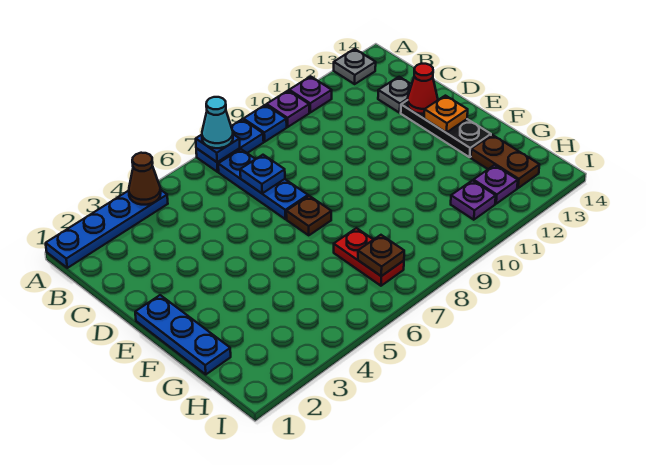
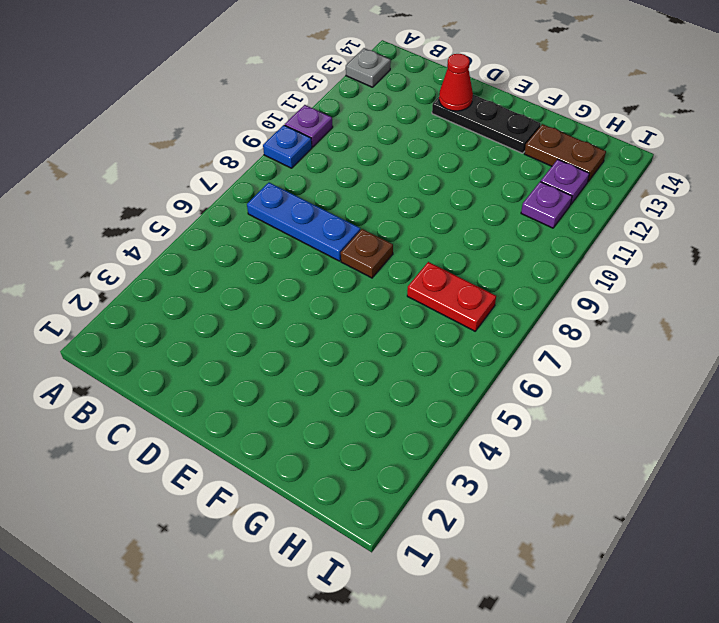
none -> blue plate A1:A4 level 1
none -> blue plate A7:A8 level 1
none -> purple plate A11 level 1

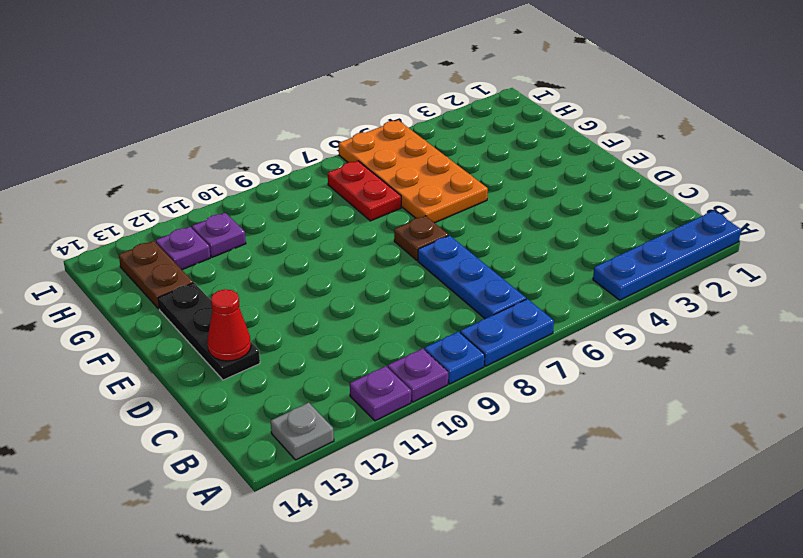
orange plate F5:I6 level 1 -> none
none -> grey plate C13 level 1
none -> blue plate E1:G1 level 1
none -> brown cone A4 level 2

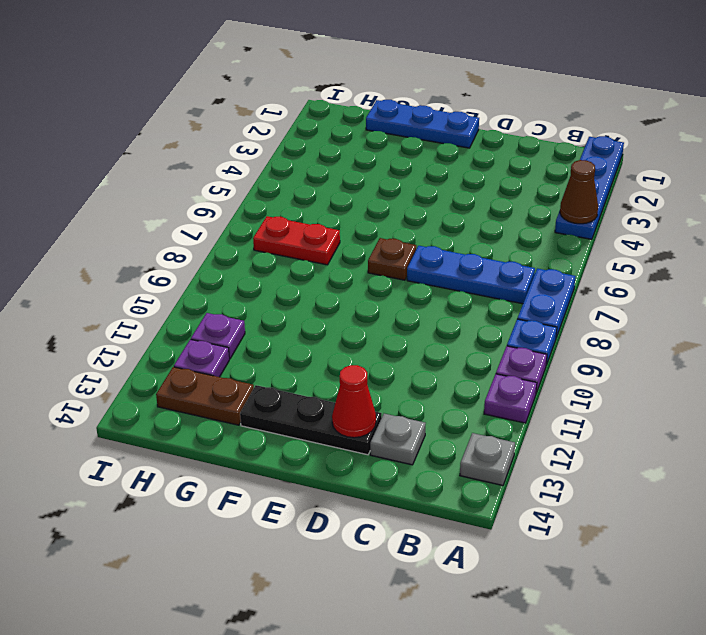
none -> blue plate A7 level 2
none -> blue plate C7 level 2
none -> orange plate E13 level 2

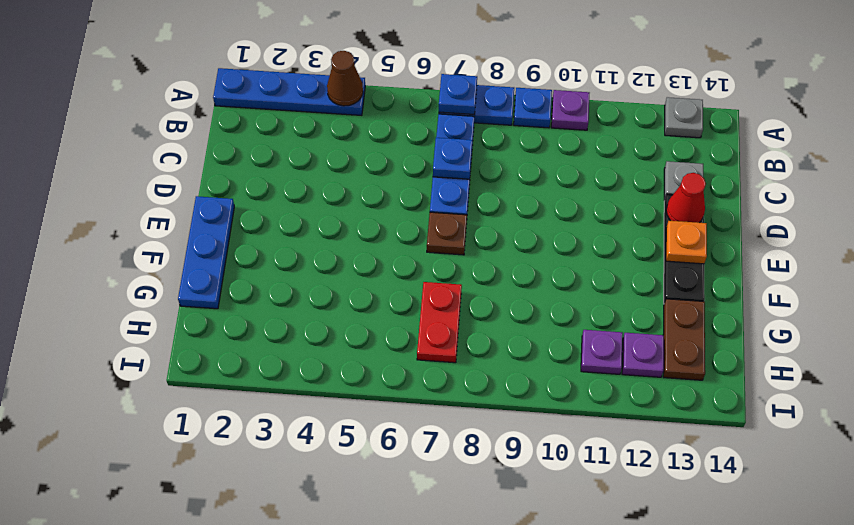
none -> purple plate A11 level 1
none -> brown plate H7 level 2
none -> cyan cone A7 level 3

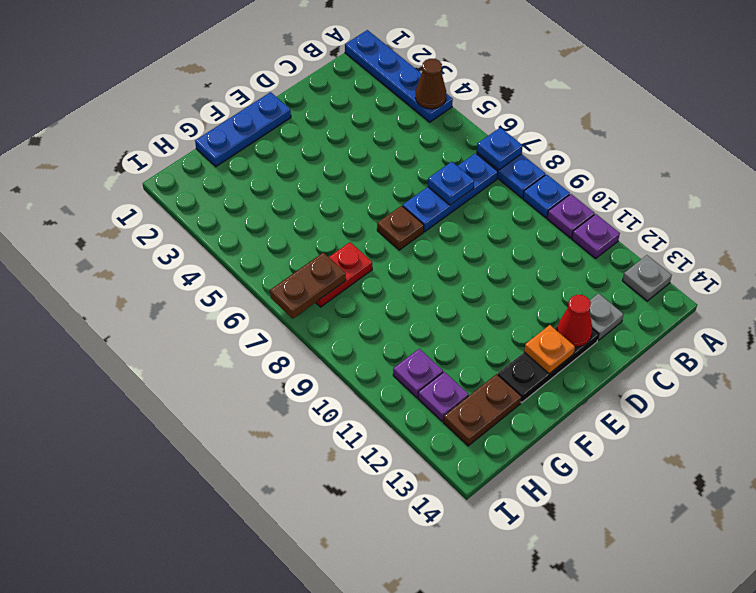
brown plate H7:I7 level 2 -> brown plate H7 level 2
none -> cyan cone A7 level 3

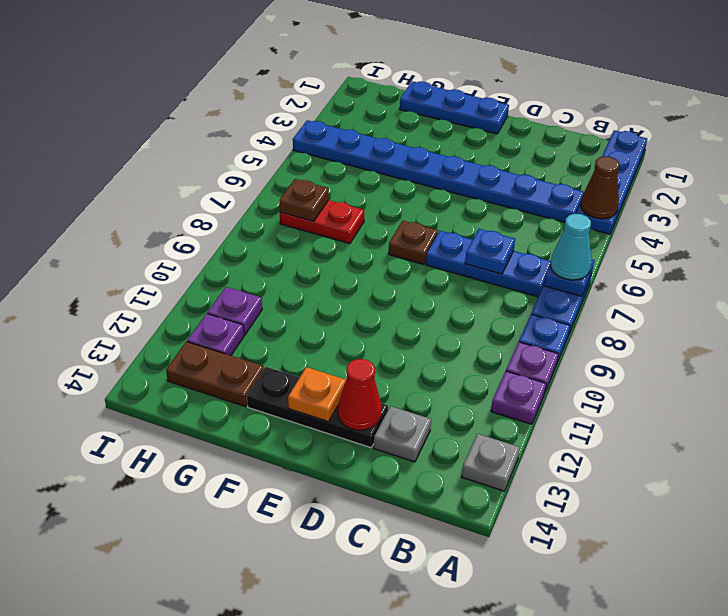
blue plate B4:I4 level 1 -> none

